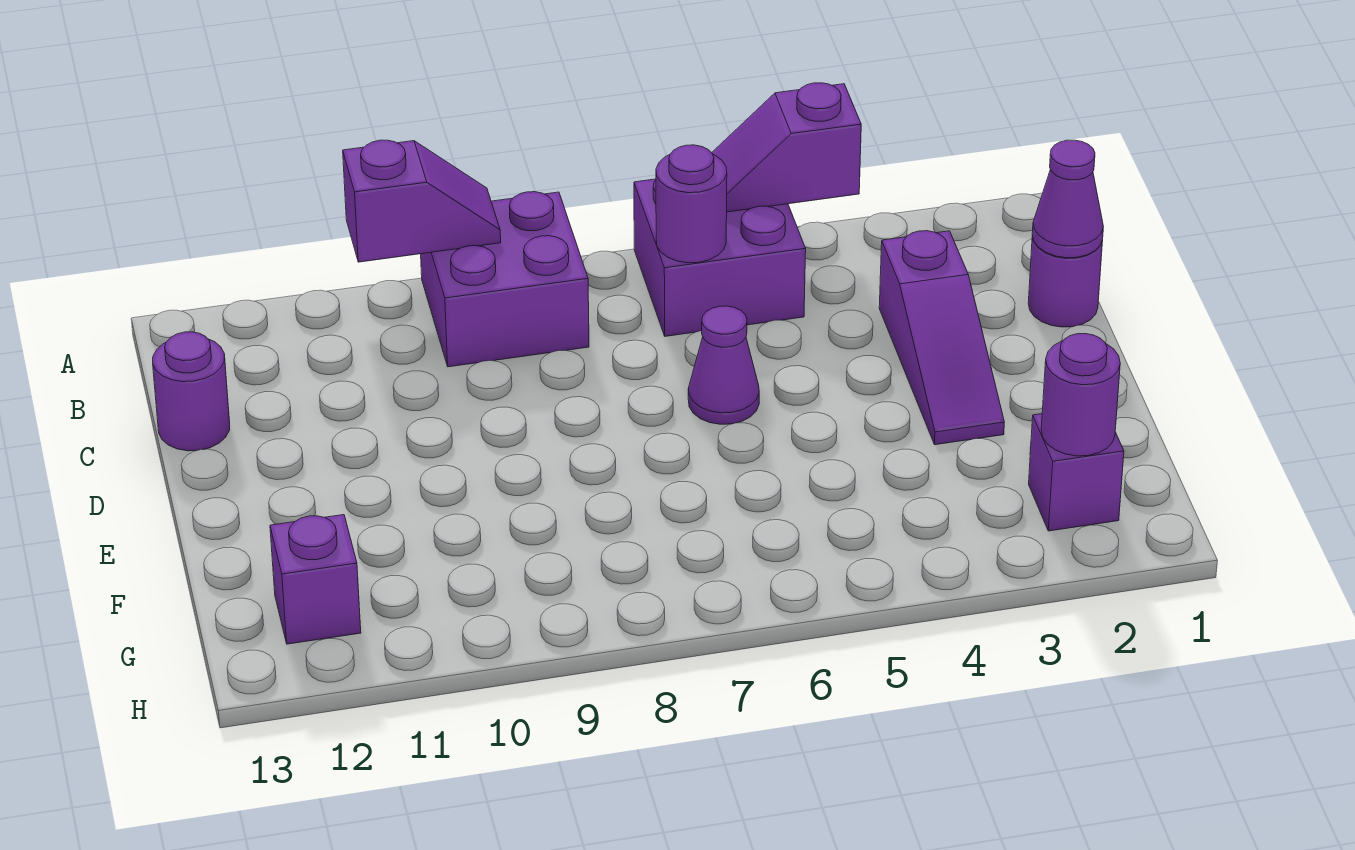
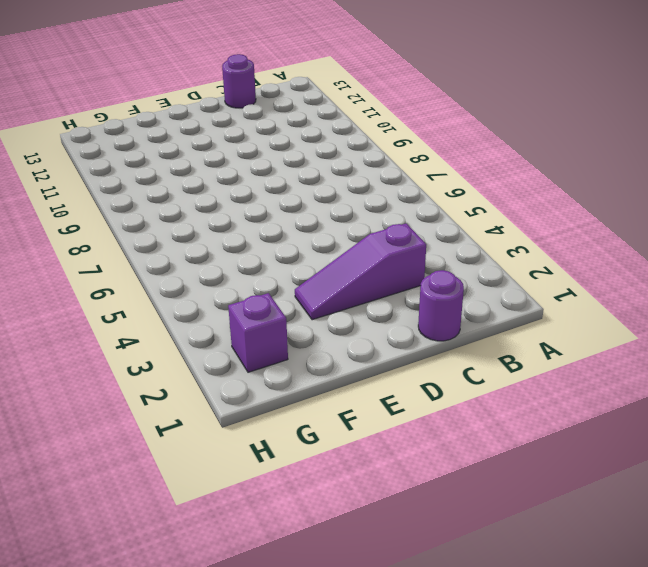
none -> purple brick A5:B6 level 1
none -> purple brick A8:B9 level 1
none -> purple cone D6 level 1

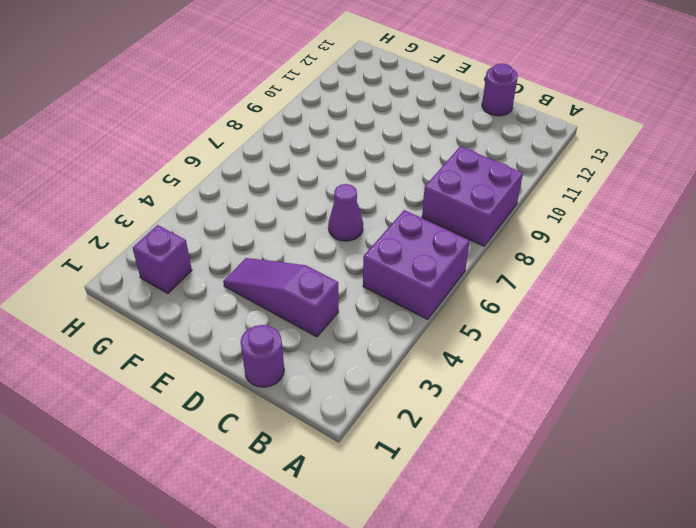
none -> purple brick G12 level 1
none -> purple slope A4:A5 level 2 top 4
none -> purple slope A9:A10 level 2 top 10

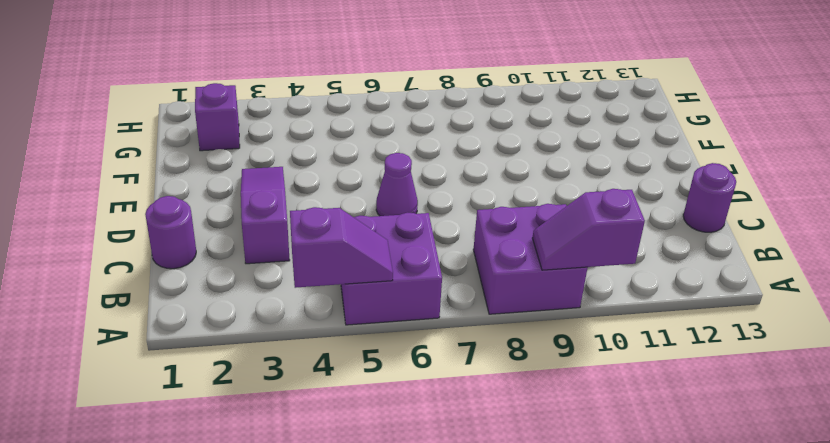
none -> purple brick G12 level 1
none -> purple round brick B6 level 2
none -> purple cone C1 level 2

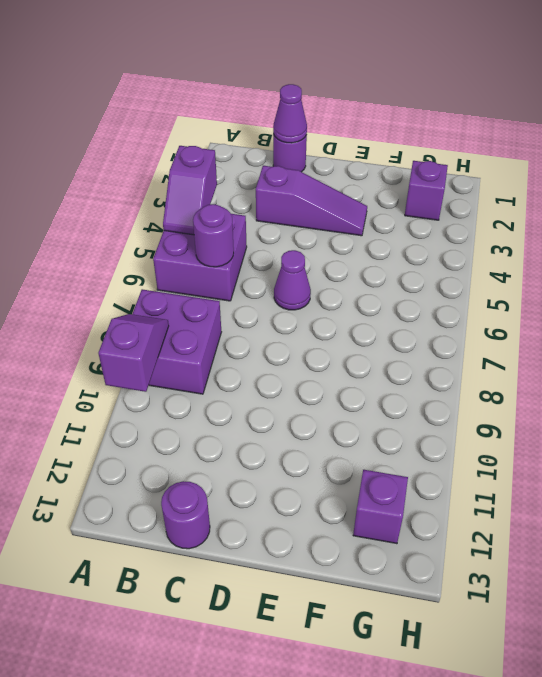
none -> purple round brick G2 level 2

